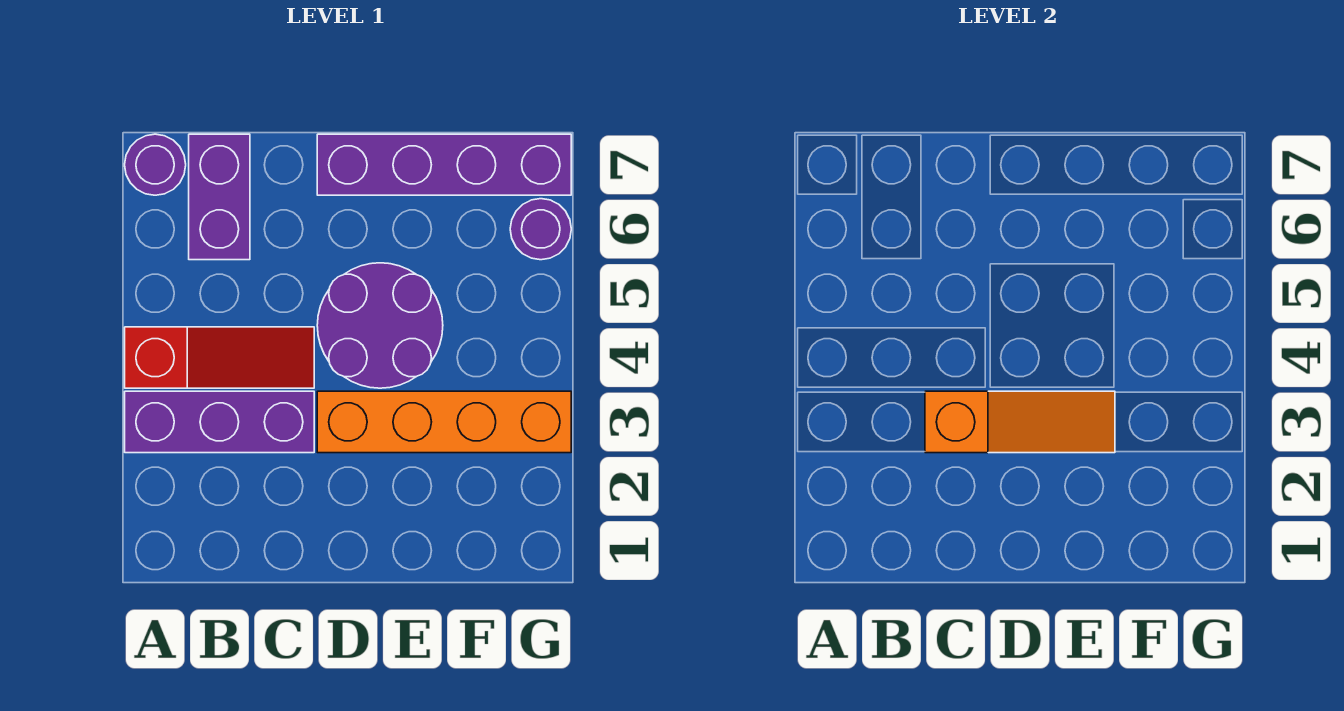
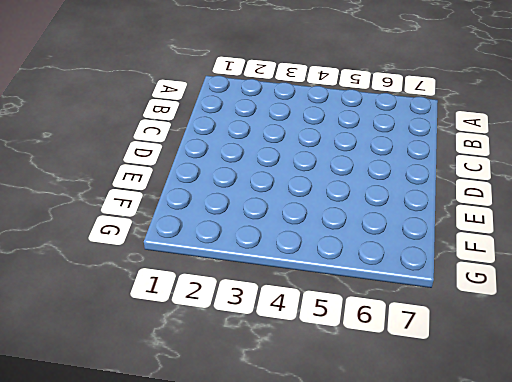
none -> purple brick A3:C3 level 1
none -> red slope A4:C4 level 1 top A

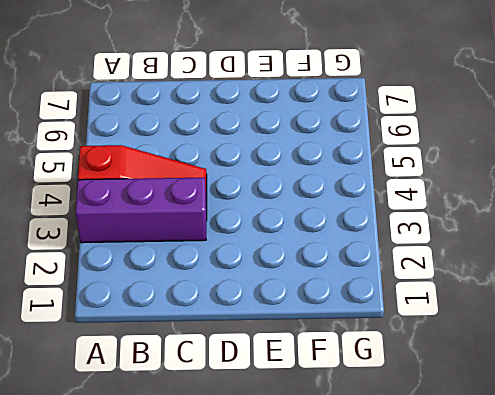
none -> purple round brick A7 level 1
none -> purple brick B6:B7 level 1

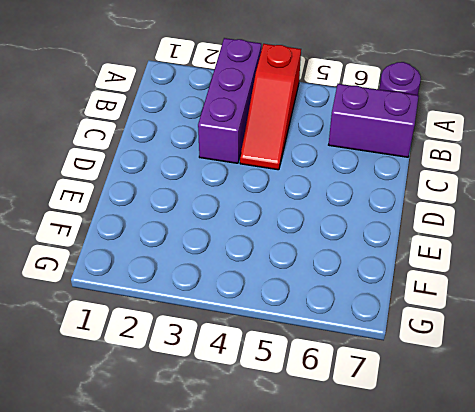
none -> orange brick D3:G3 level 1
none -> purple round brick D4:E5 level 1

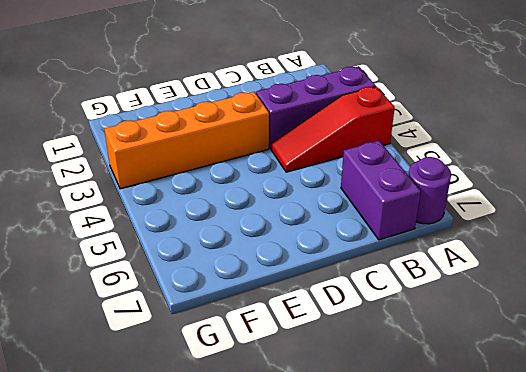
none -> purple round brick D4:E5 level 1
none -> purple brick D7:G7 level 1

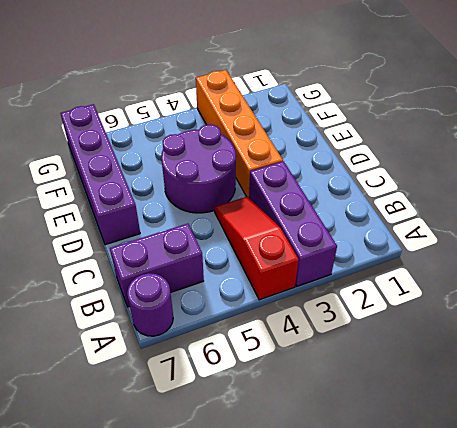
none -> purple round brick G6 level 1
none -> orange slope C3:E3 level 2 top C

